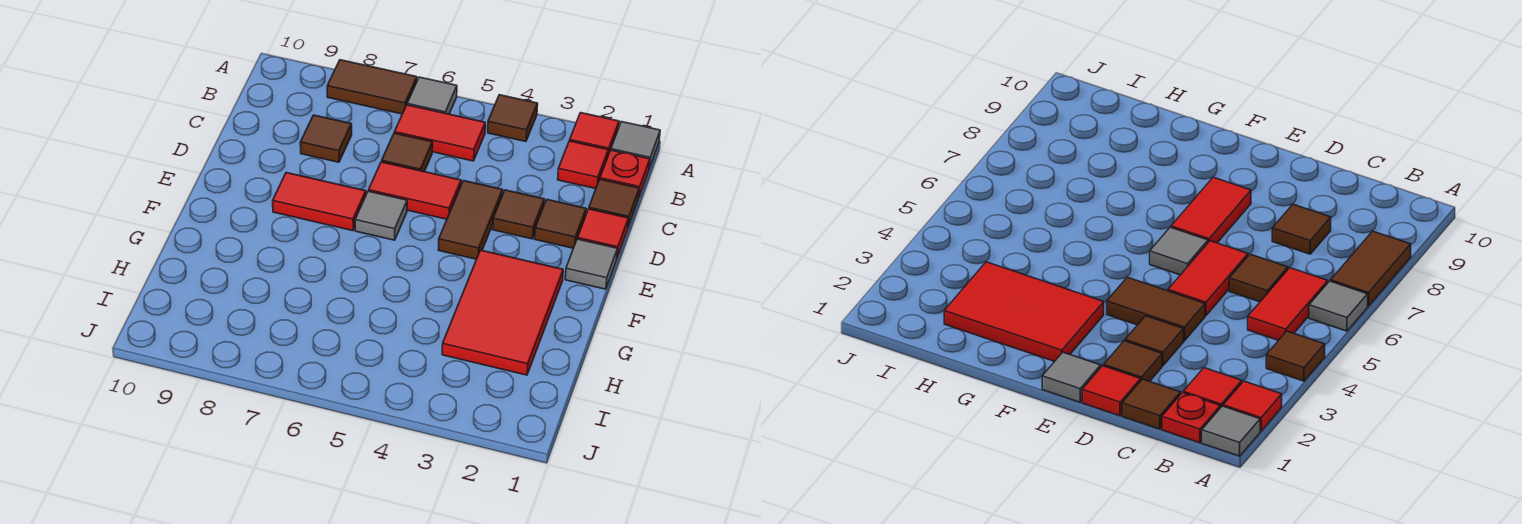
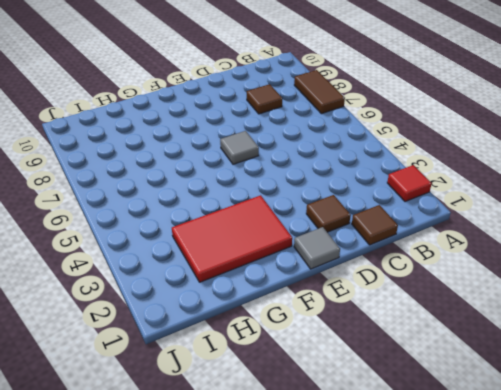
none -> grey tile A1 level 1
none -> brown tile A4 level 1
none -> grey tile A6 level 1

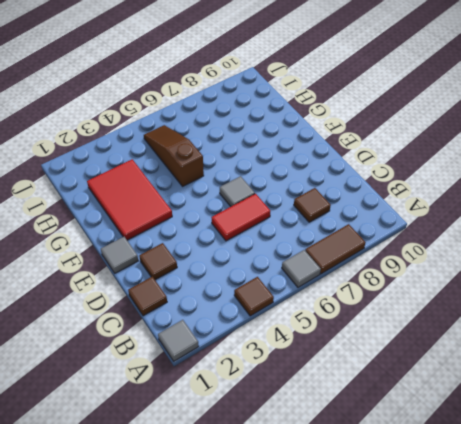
brown slope G5:I5 level 1 top G -> none
none -> red tile A2 level 1
none -> red plate B1 level 1
none -> red tile B2 level 1

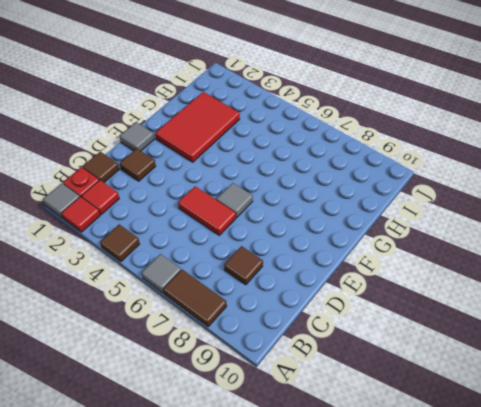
none -> red tile B5:B6 level 1
none -> brown tile C6 level 1
none -> red tile D1 level 1

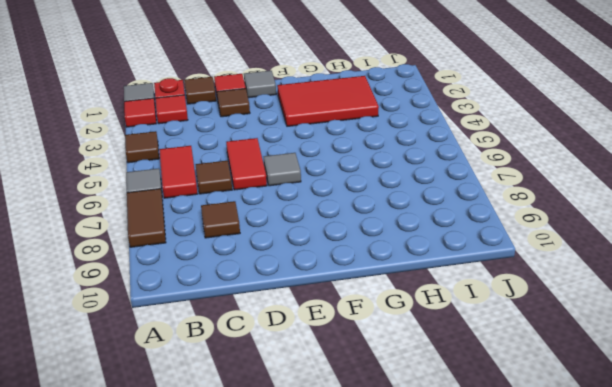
none -> brown tile D3 level 1
none -> brown tile D4:E4 level 1
none -> red tile E7:E8 level 1

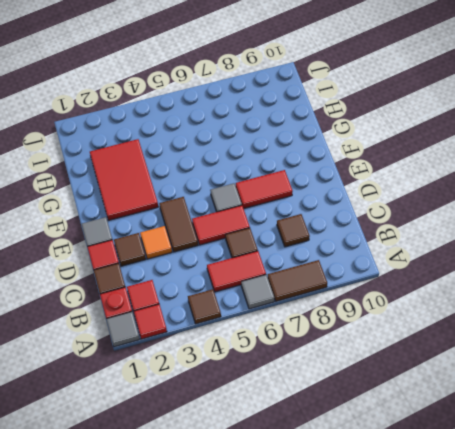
orange tile D3 level 1 -> brown tile D3 level 1

